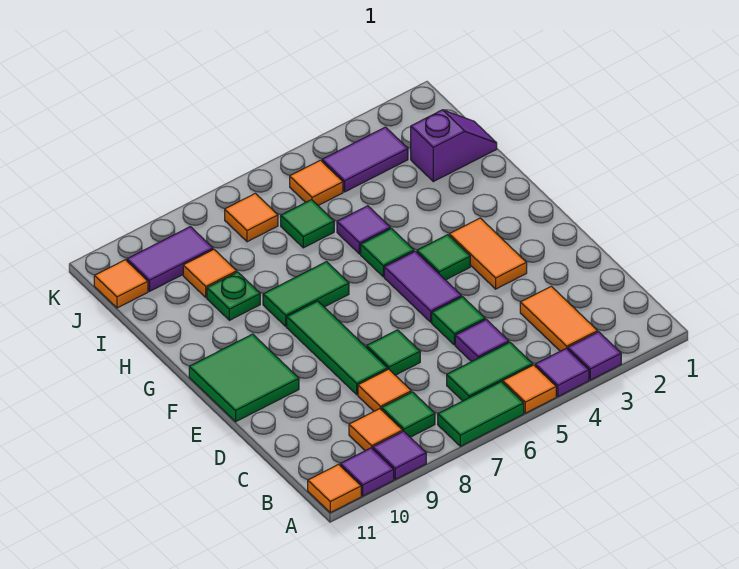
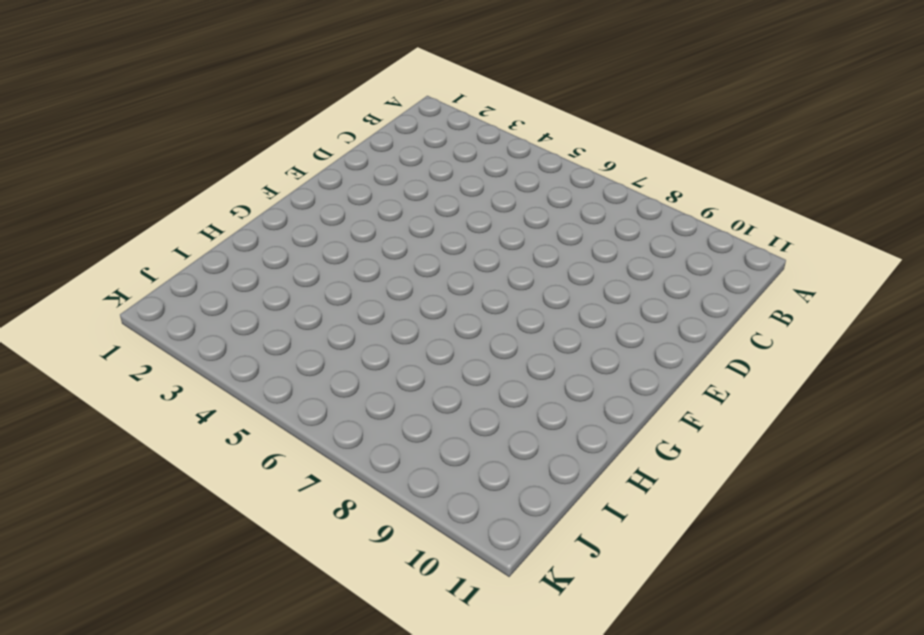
none -> purple tile A3 level 1
none -> purple tile A4 level 1
none -> orange tile A5 level 1
none -> green tile A6:A7 level 1

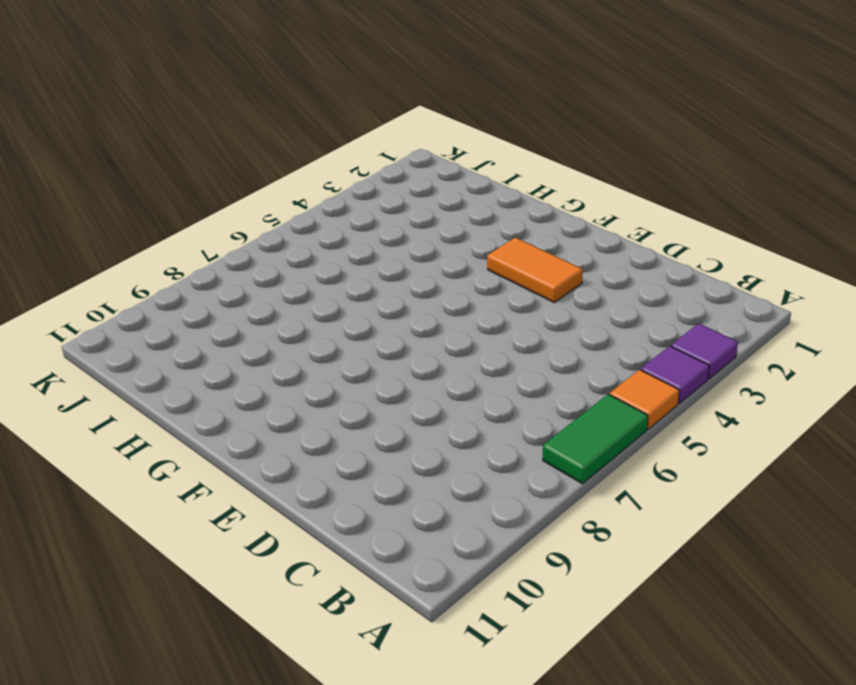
none -> purple tile A9 level 1
none -> purple tile A10 level 1
none -> orange tile A11 level 1
none -> orange tile B3:C3 level 1

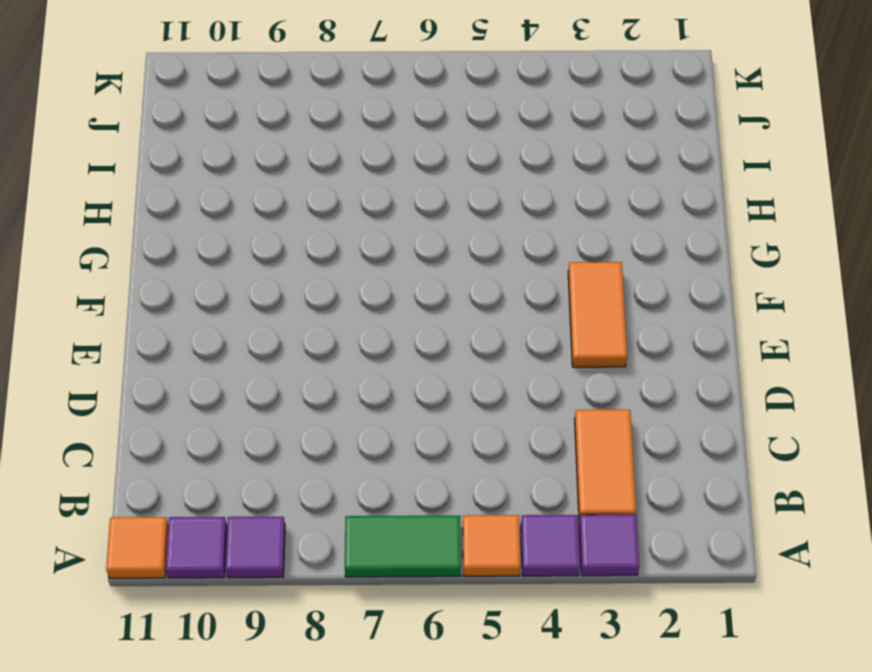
none -> green tile B5:B6 level 1
none -> green tile B8 level 1
none -> orange tile B9 level 1
none -> purple tile C5 level 1

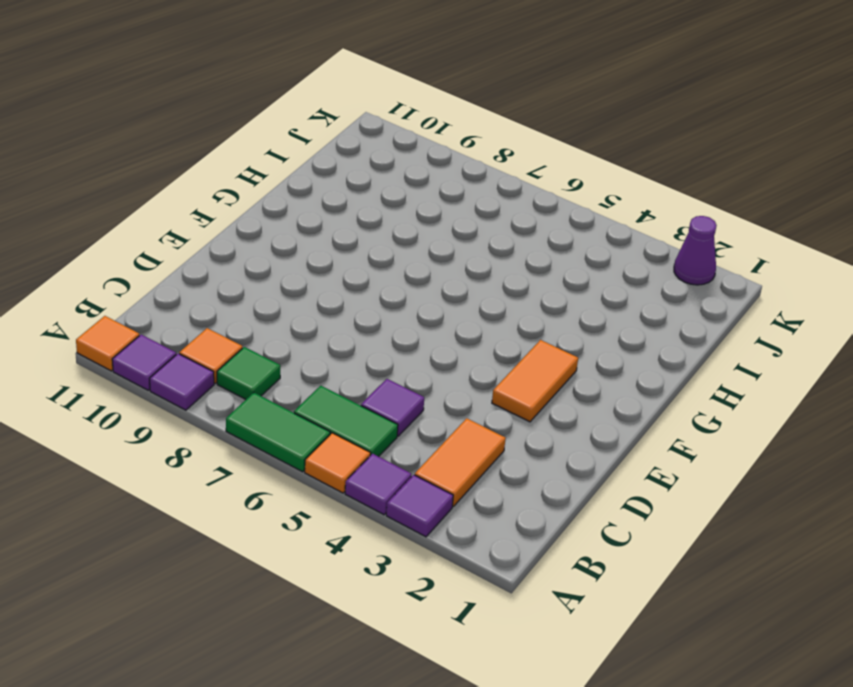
purple cone K2 level 1 -> none
none -> orange tile C8 level 1
none -> green tile D5 level 1
none -> green tile D7 level 1
none -> green tile D8:F8 level 1

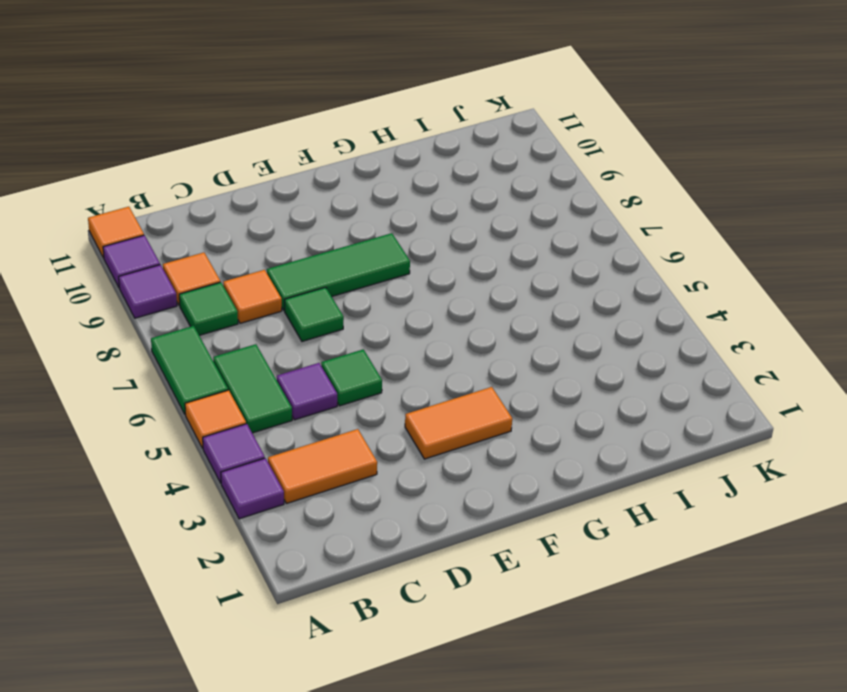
none -> purple tile E5:F5 level 1
none -> green tile E10:F11 level 1
none -> green tile F4 level 1
none -> green tile G5 level 1

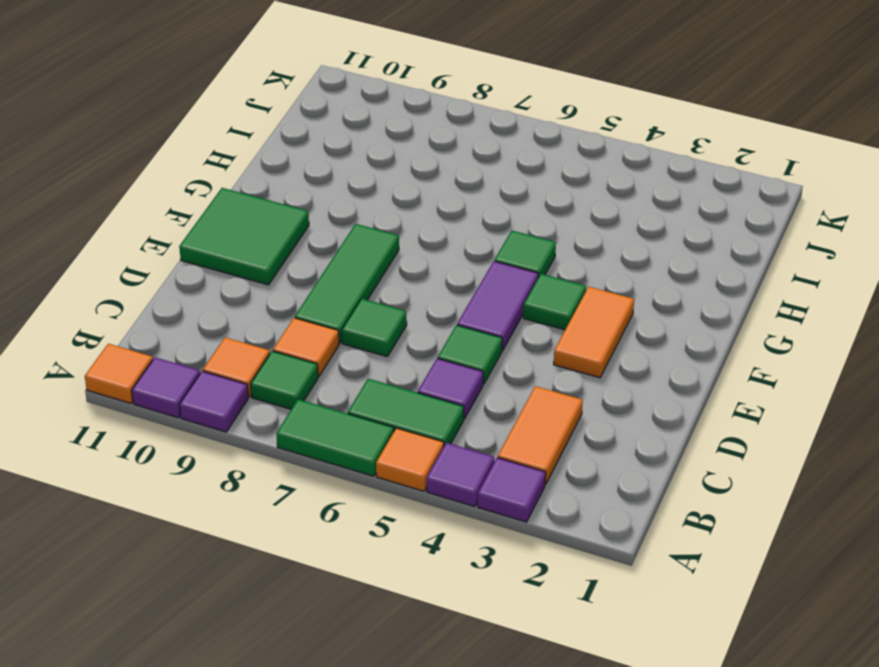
none -> green tile G7:G8 level 1
none -> purple tile H5 level 1
none -> green plate H9 level 1
none -> purple slope I1:I2 level 1 top 2

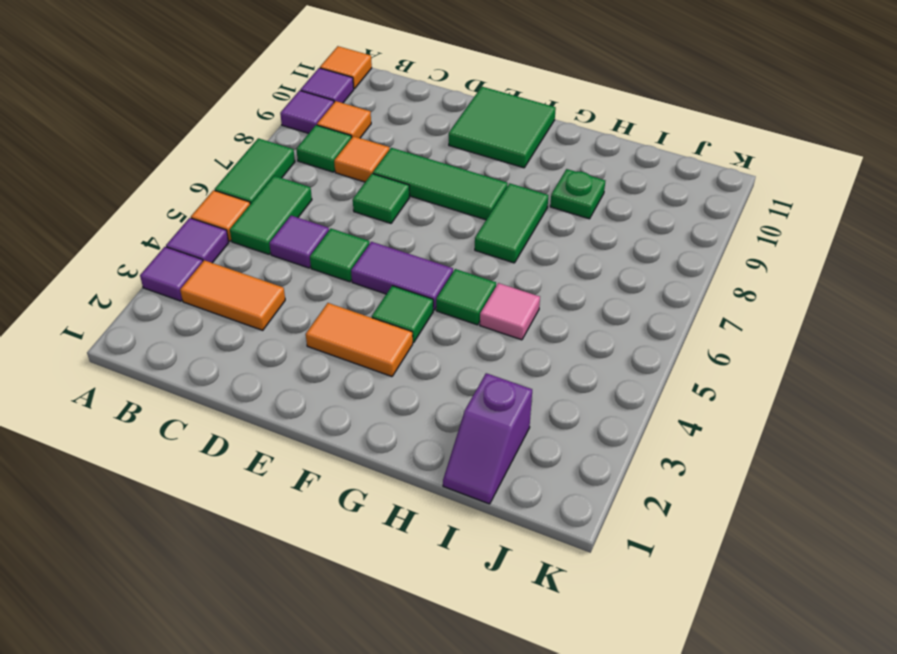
pink tile H5 level 1 -> purple tile H5 level 1
none -> green tile I6 level 1
none -> orange tile I9 level 1
none -> purple tile J3:J4 level 1
none -> orange tile J5 level 1

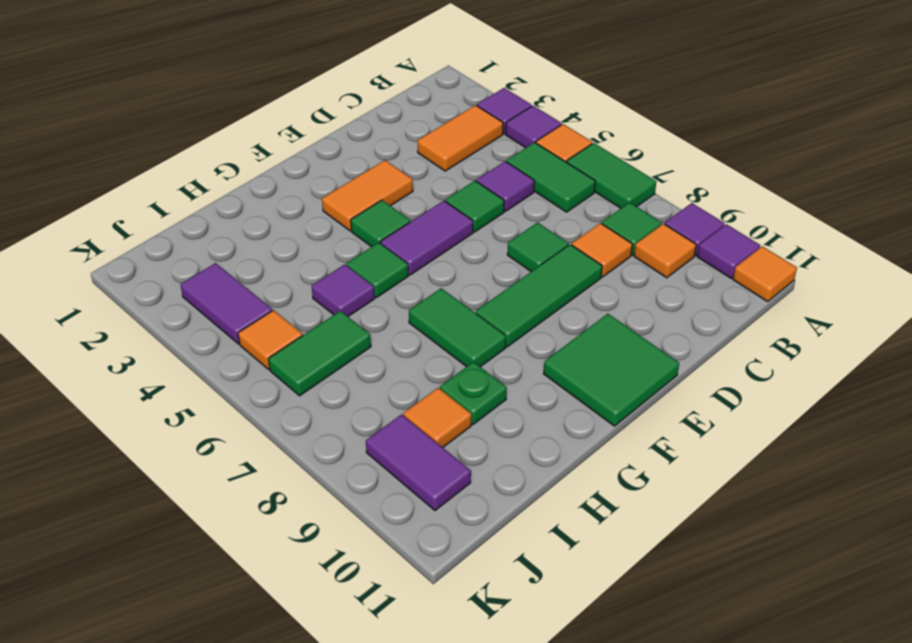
green tile I6:J6 level 1 -> green tile I6 level 1
none -> purple slope I1:I2 level 1 top 2
none -> orange tile J7 level 1
none -> orange tile J11 level 1

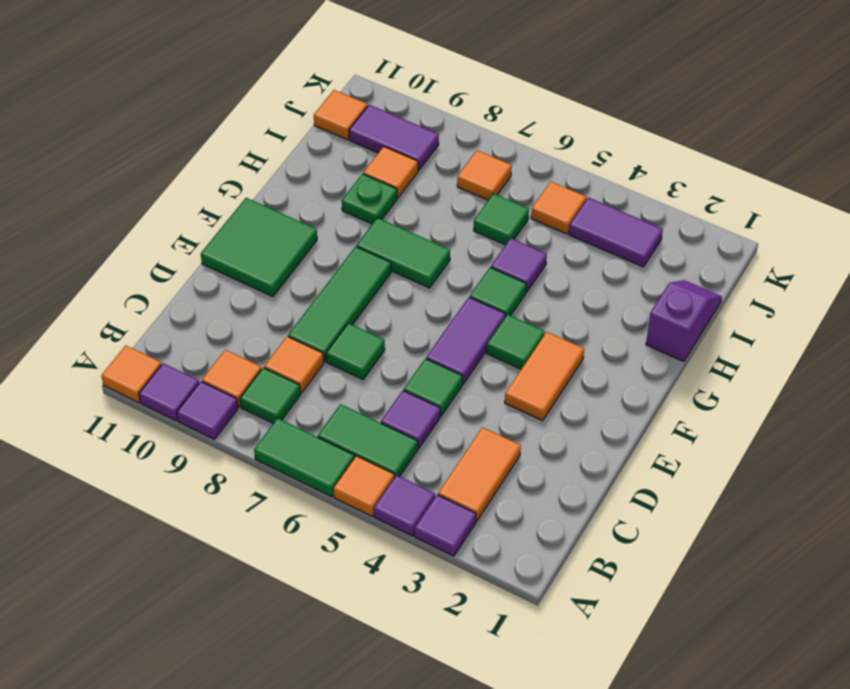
purple slope H1:I1 level 1 top H -> purple slope I1:I2 level 1 top 2

